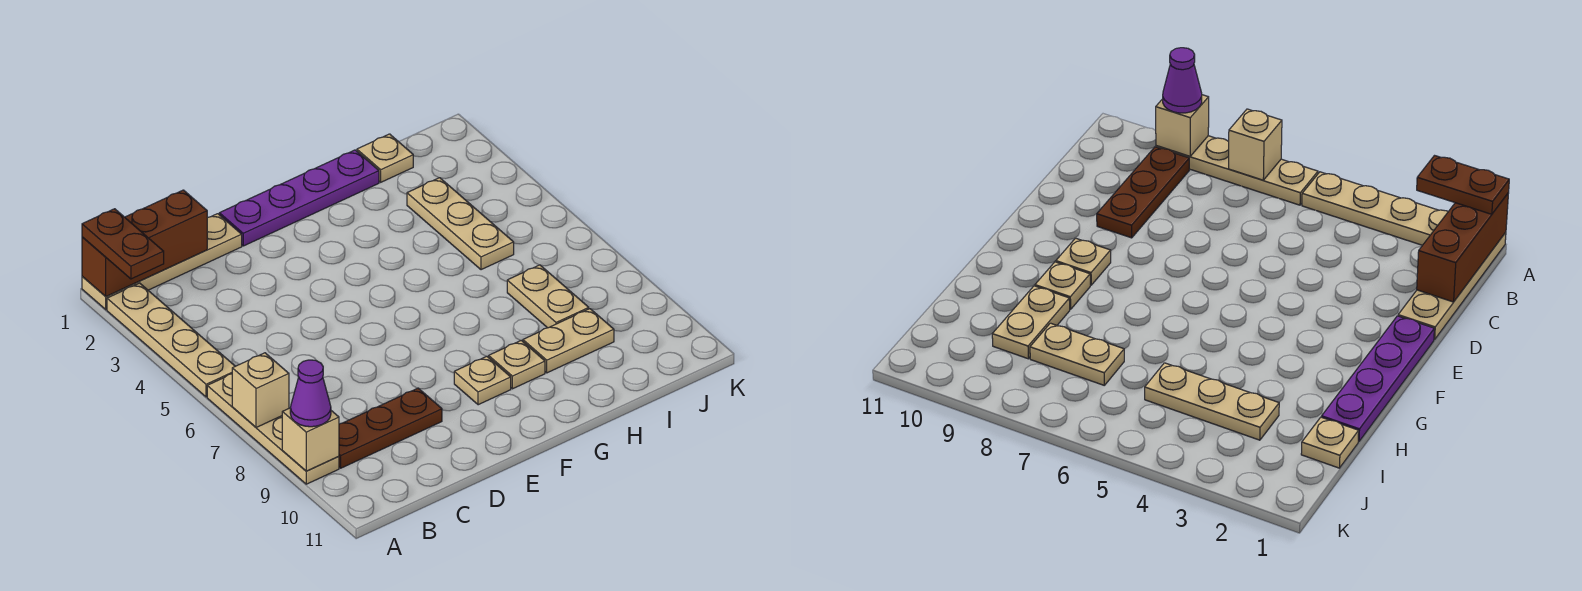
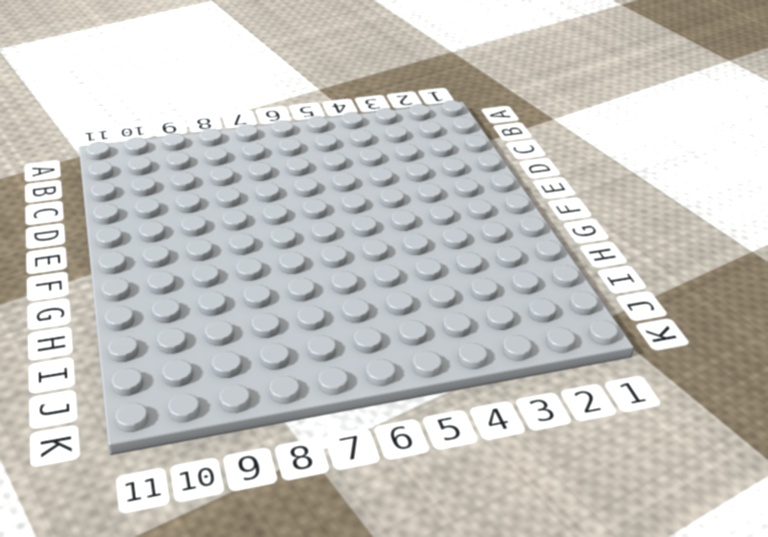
none -> tan plate A1:D1 level 1
none -> tan plate A2:A5 level 1
none -> tan plate A6:A9 level 1

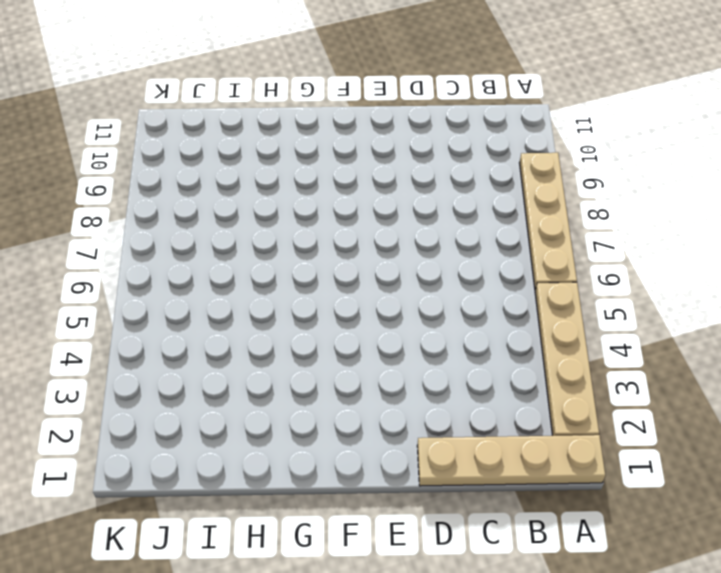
none -> brown plate B9:D9 level 1
none -> purple plate E1:H1 level 1
none -> tan plate F9 level 1

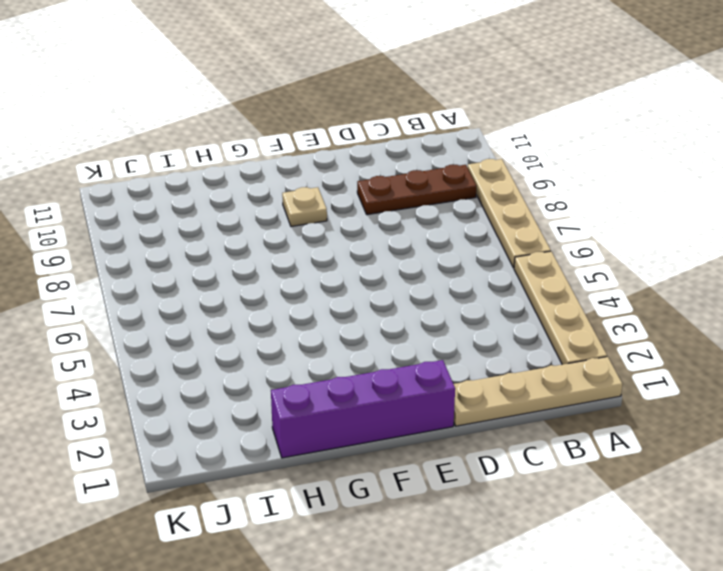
purple brick E1:H1 level 1 -> purple plate E1:H1 level 1
none -> tan plate G9 level 1
none -> tan plate H9:I9 level 1
none -> tan plate I1 level 1

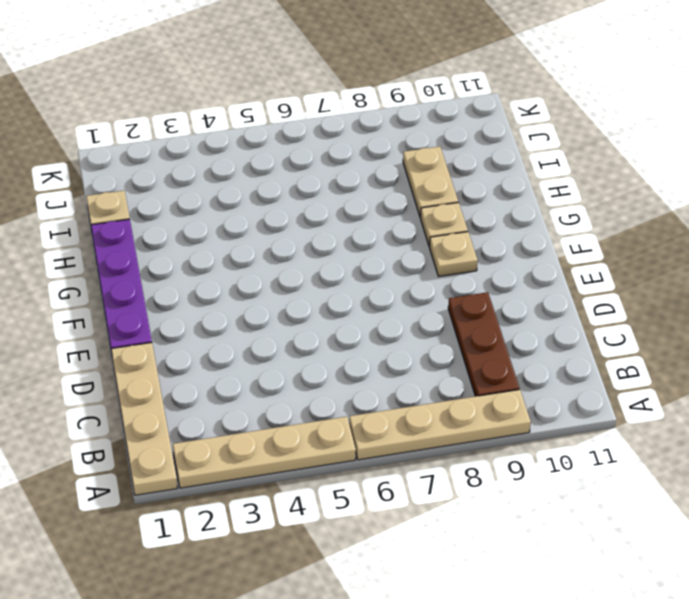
none -> tan plate I3:I5 level 1
none -> tan plate I7:I8 level 1
none -> brown brick A1:C1 level 2

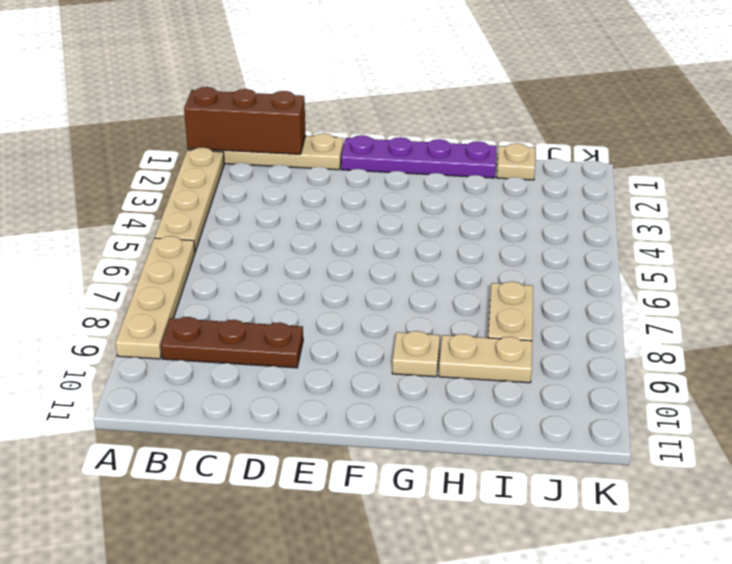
none -> tan plate F9 level 1
none -> tan plate I3:I5 level 1
none -> tan brick A7 level 2

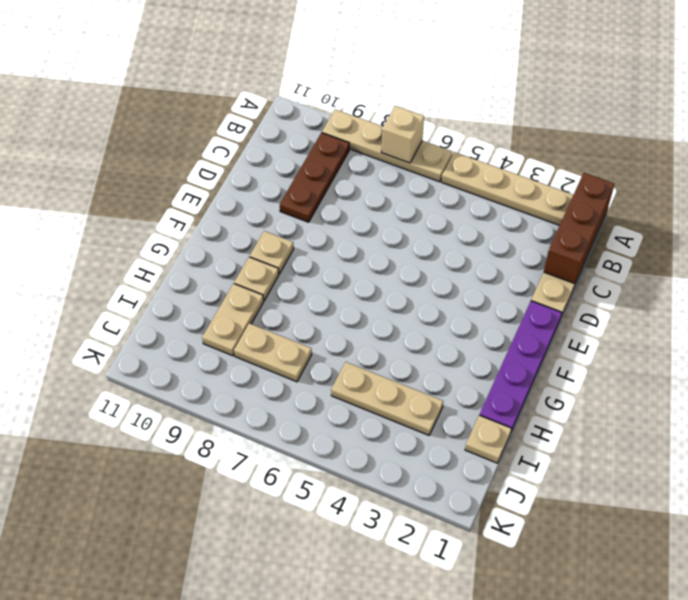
none -> tan brick A9 level 2
none -> brown plate A1:A2 level 3
none -> purple cone A9 level 3

